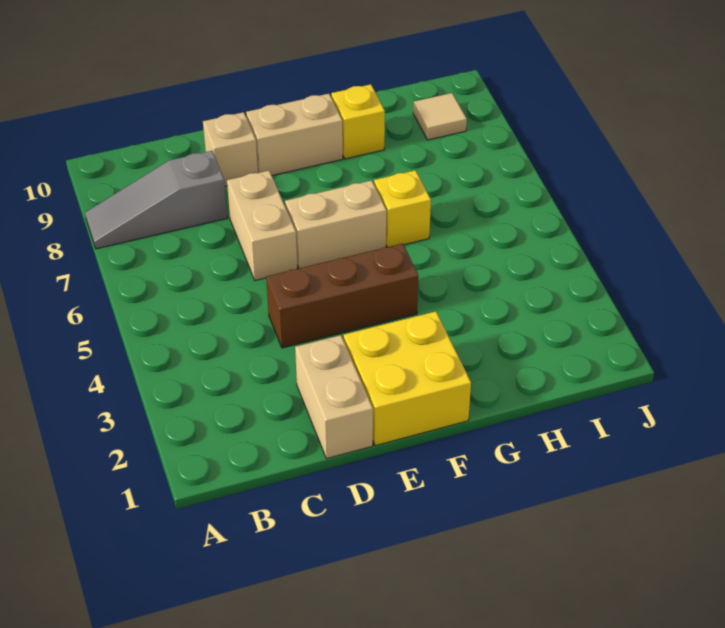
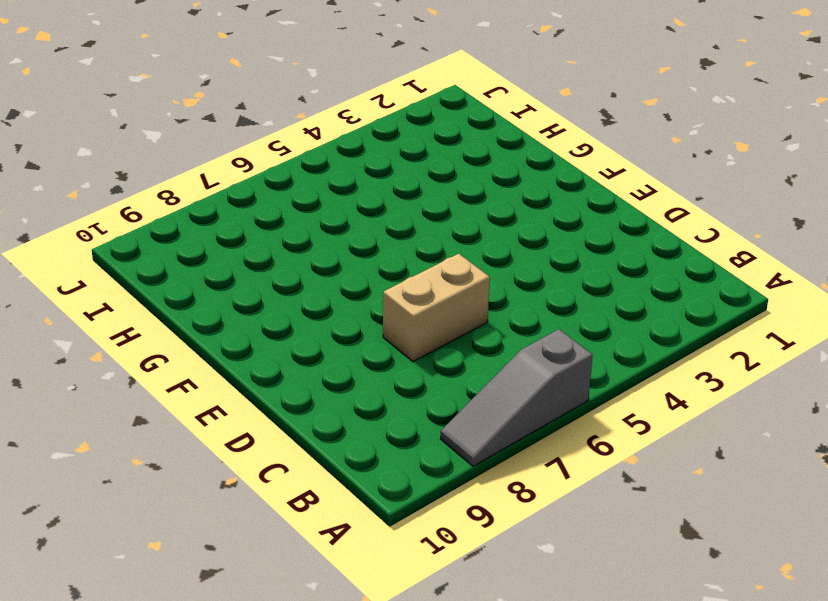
grey slope A6:A8 level 1 top 6 -> grey slope A8:C8 level 1 top C
none -> tan brick D1:D2 level 1
none -> brown brick D4:F4 level 1

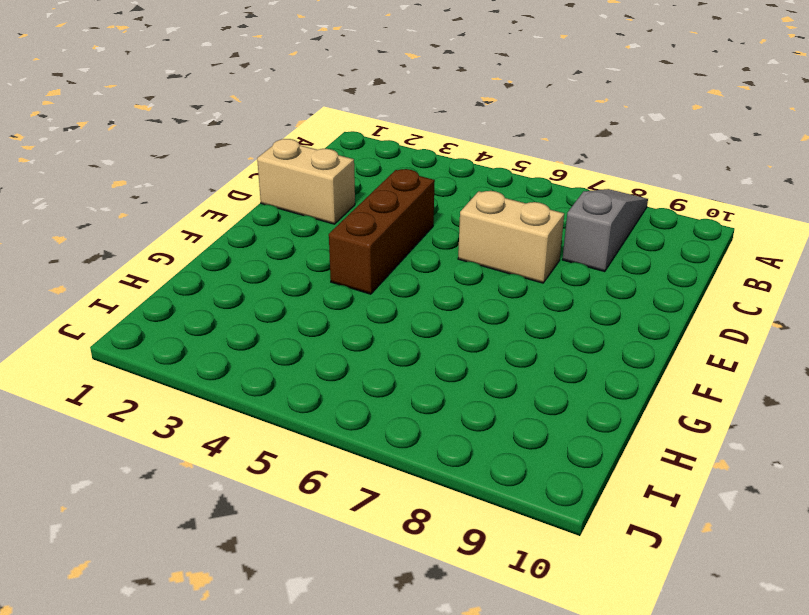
none -> tan brick D9 level 1
none -> yellow brick E1:F2 level 1

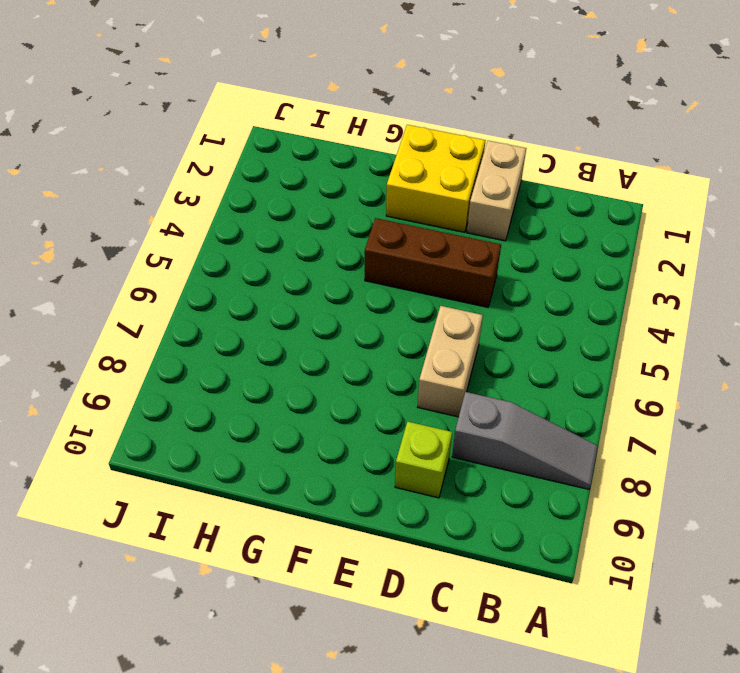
lime brick D9 level 1 -> tan brick D9 level 1
none -> tan brick E6:F6 level 1
none -> tan brick E9:F9 level 1

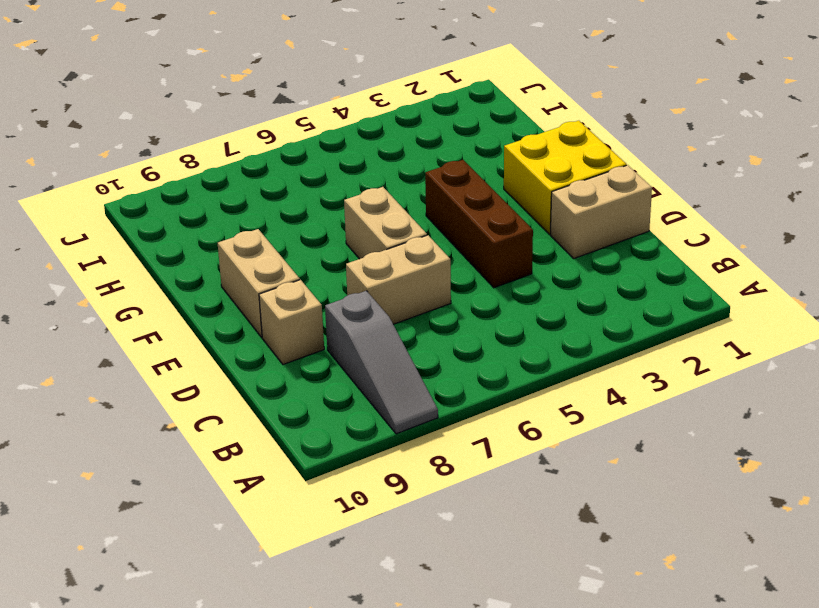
none -> yellow brick G6 level 1
none -> yellow brick G9 level 1

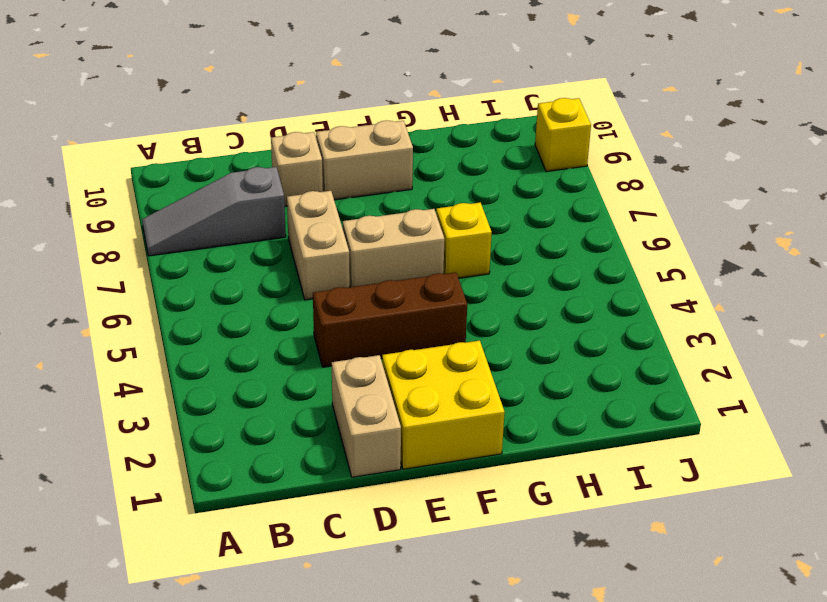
yellow brick J9 level 1 -> yellow brick G9 level 1
none -> tan tile I9 level 1

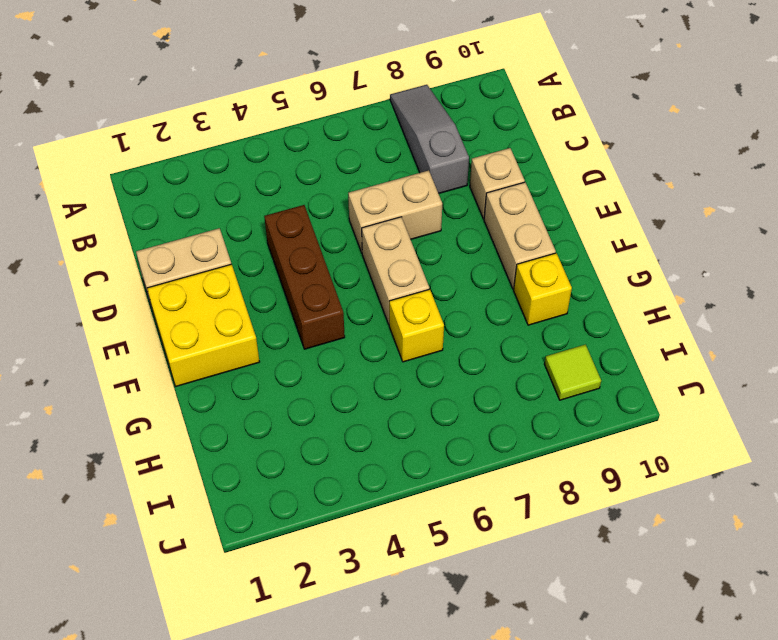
lime tile I9 level 1 -> tan tile I9 level 1

